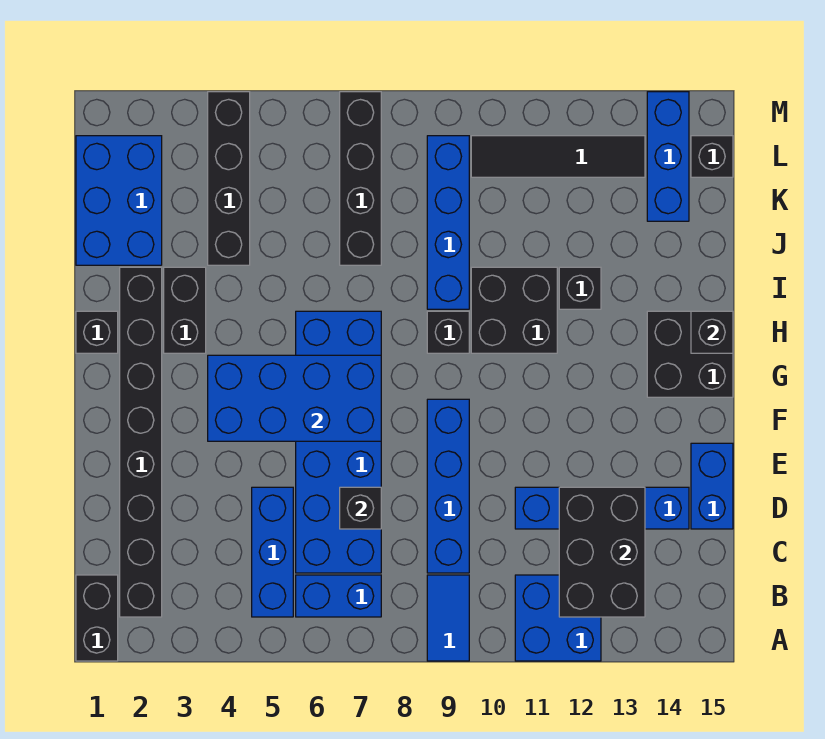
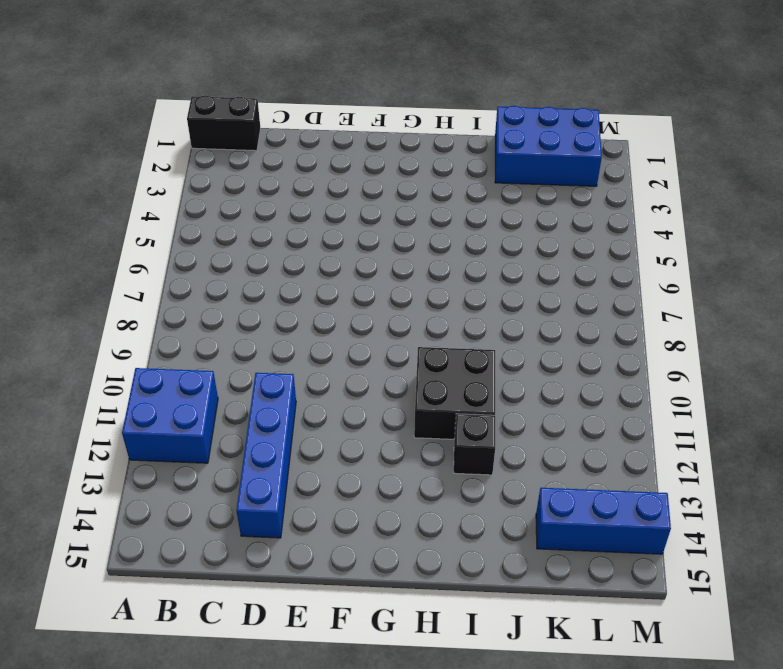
none -> blue tile A9:B9 level 1
none -> black brick B2:I2 level 1
none -> blue brick B5:D5 level 1

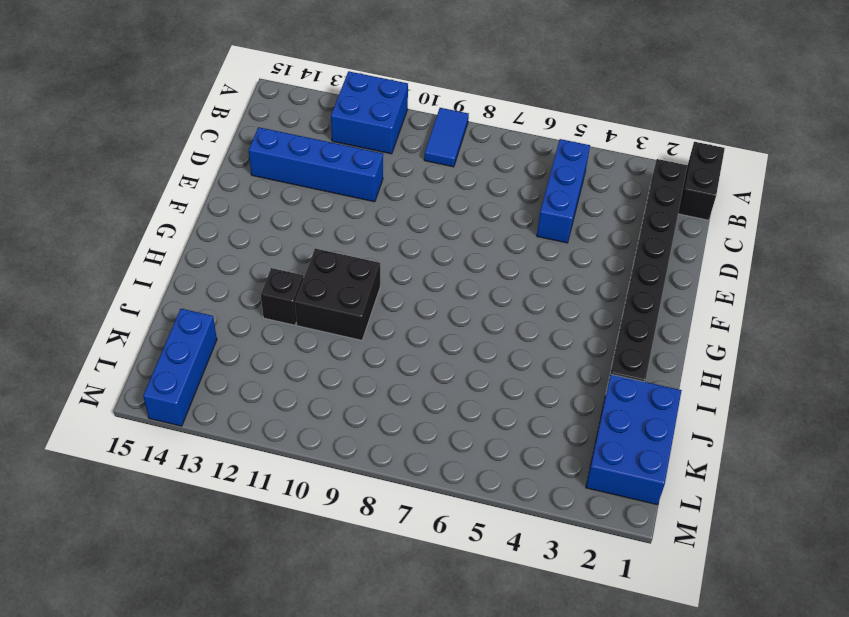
none -> blue brick B6:B7 level 1
none -> blue brick C6:H7 level 1
none -> blue brick C9:F9 level 1

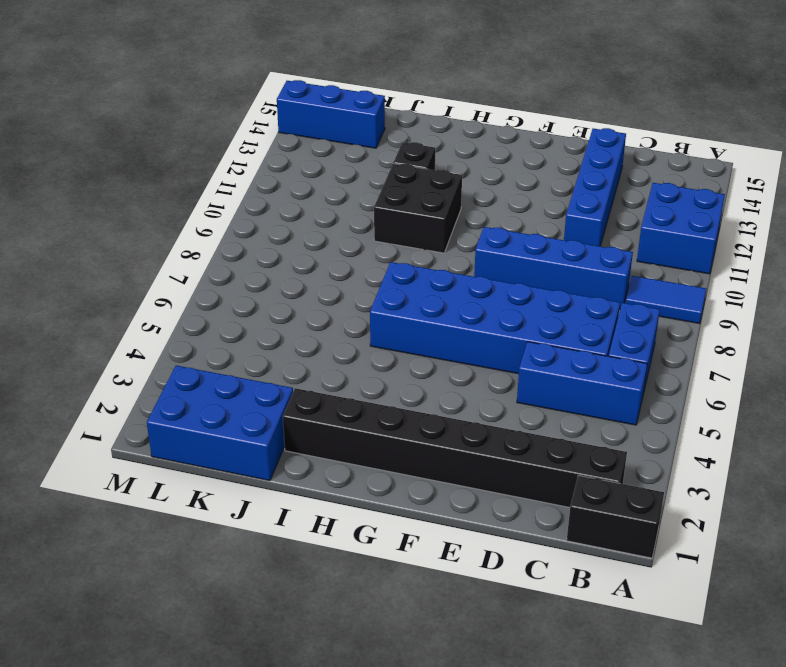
none -> blue brick D15:E15 level 1
none -> black brick G14:H15 level 1
none -> black brick H1 level 1

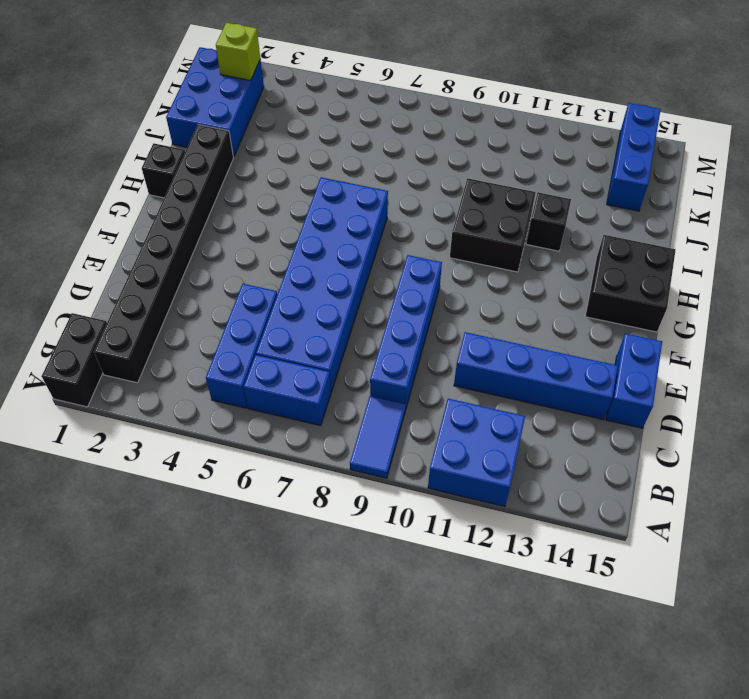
lime brick L2 level 2 -> none
none -> black brick H3:I3 level 1
none -> black brick H9 level 1
none -> blue brick I9:L9 level 1

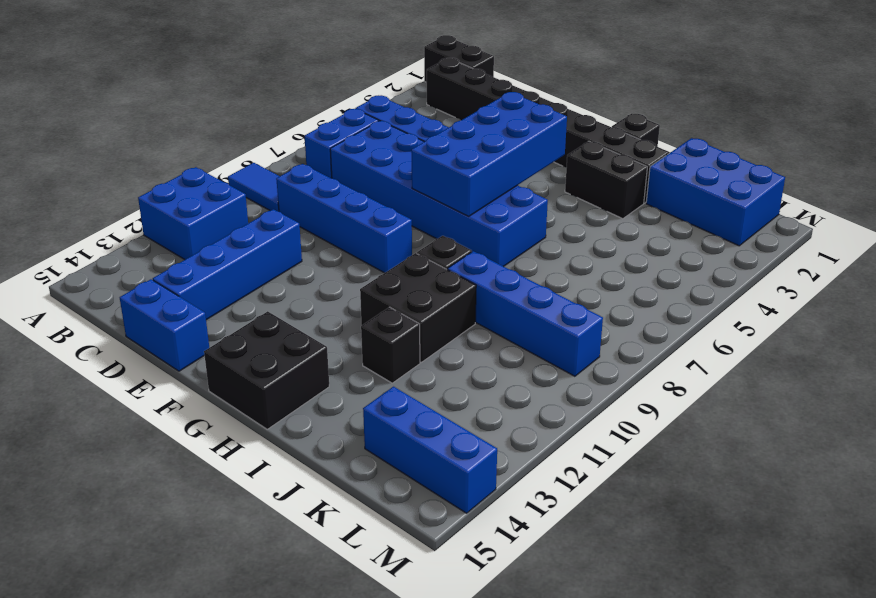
none -> black brick J4:M4 level 1
none -> black brick J7:M7 level 1
none -> black tile L10:L13 level 1

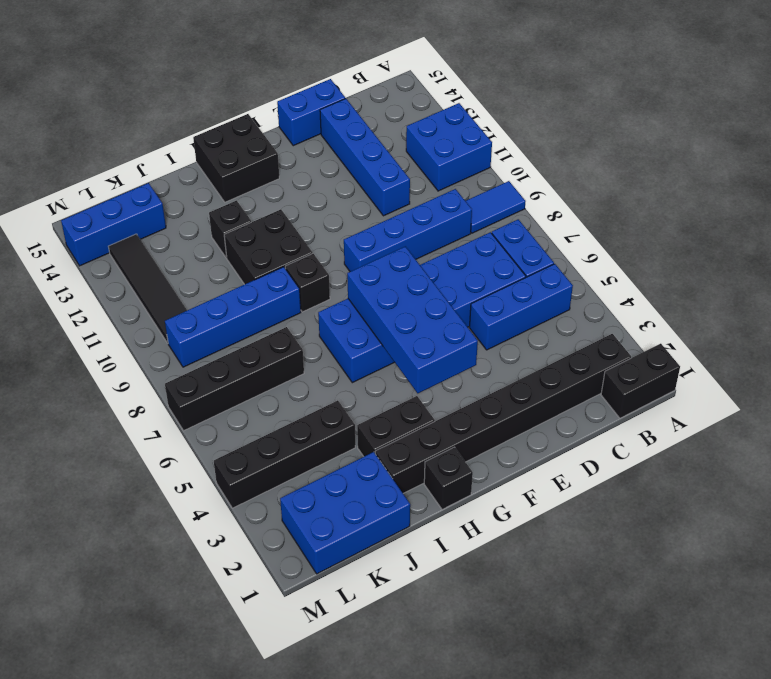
none -> black brick L15 level 1
none -> black brick B12:D13 level 2
none -> black brick D7 level 2

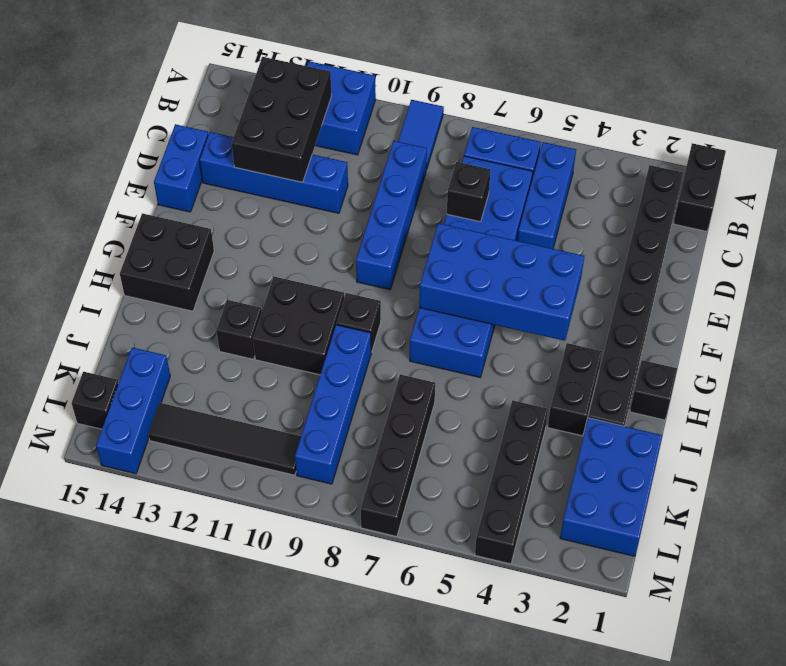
none -> black brick H15 level 2

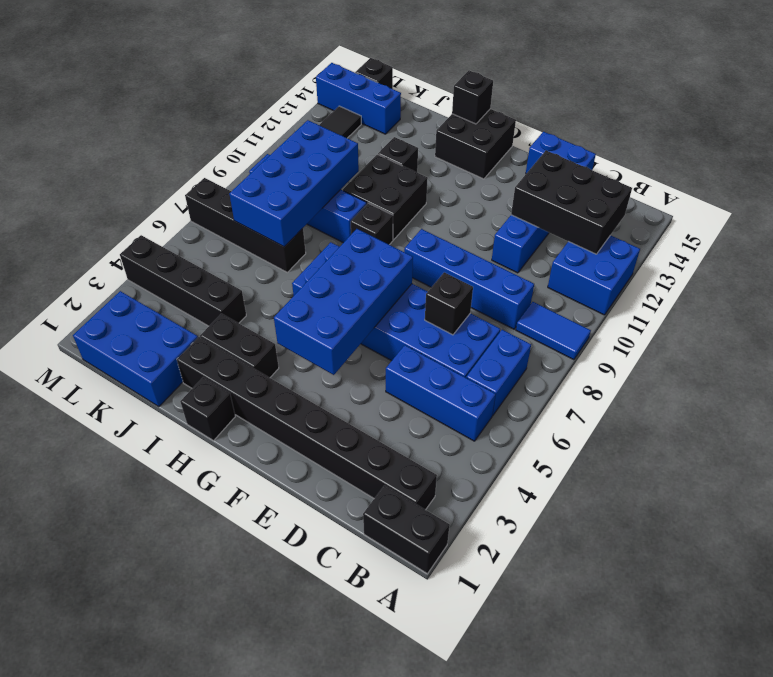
blue brick J7:K10 level 2 -> none

